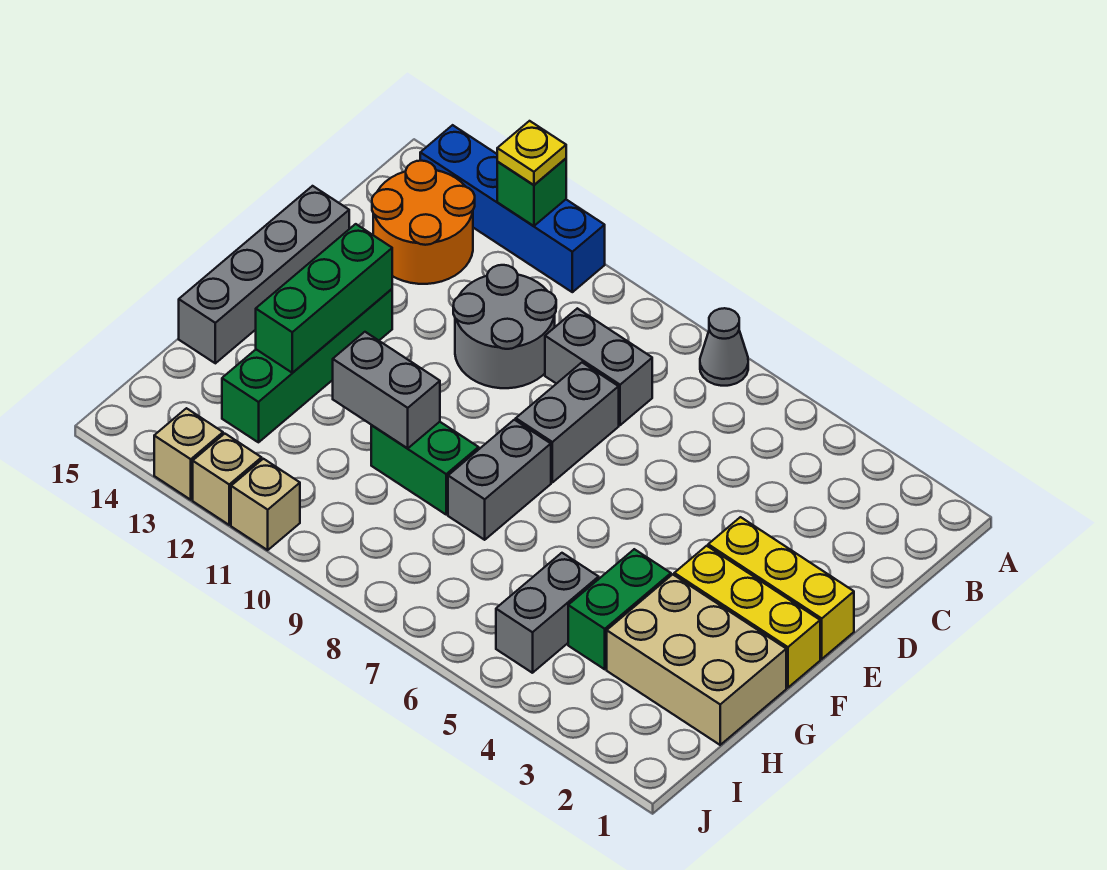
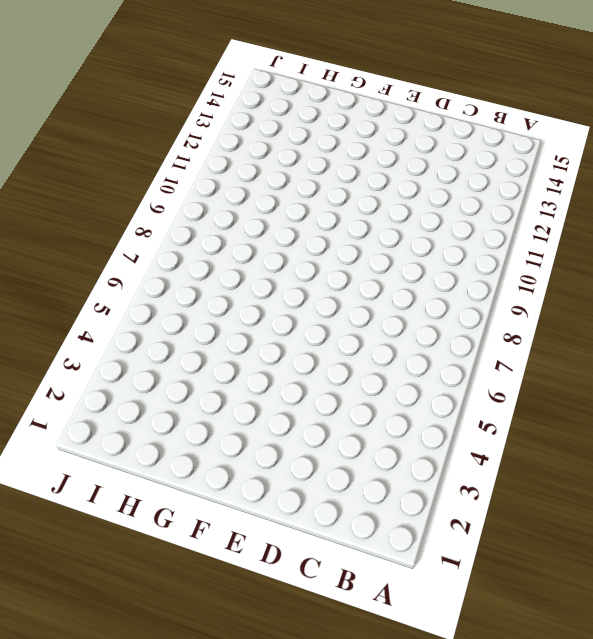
none -> grey cone A7 level 1
none -> blue brick A11:A14 level 1
none -> orange round brick B13:C14 level 1

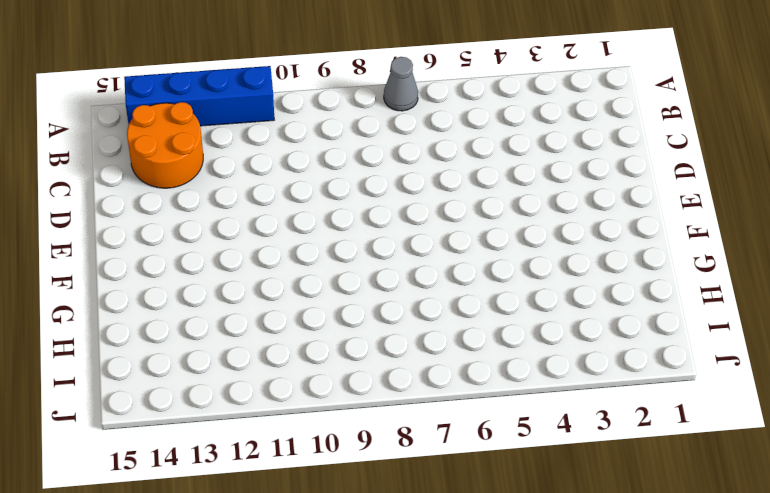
none -> grey brick C8:C9 level 1
none -> grey round brick C10:D11 level 1
none -> grey brick D8:E8 level 1

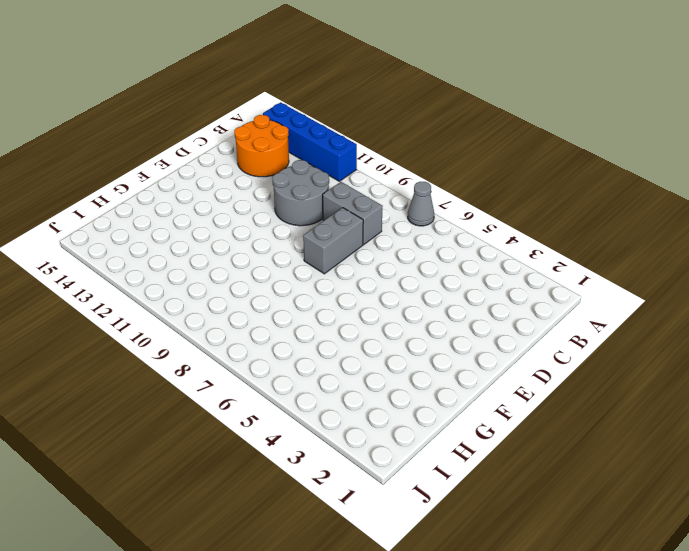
none -> grey brick D15:G15 level 1
none -> yellow brick E1:E3 level 1
none -> green brick E13:H13 level 1

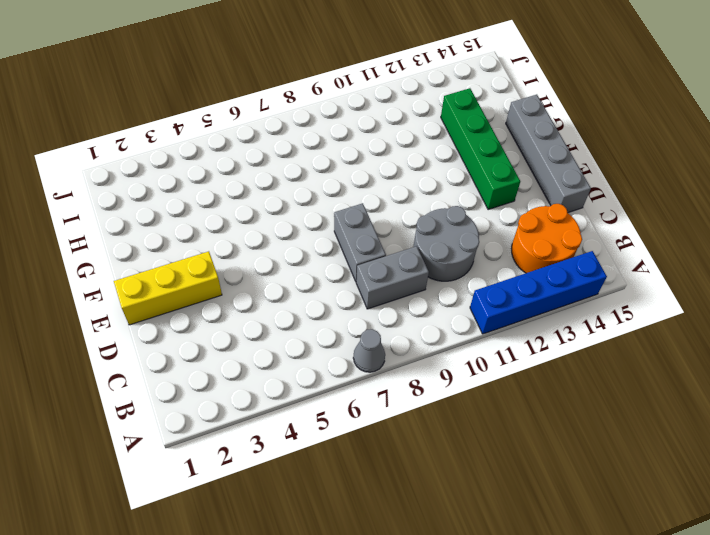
none -> yellow brick F1:F3 level 1
none -> grey brick F8:G8 level 1
none -> tan brick G1:H3 level 1

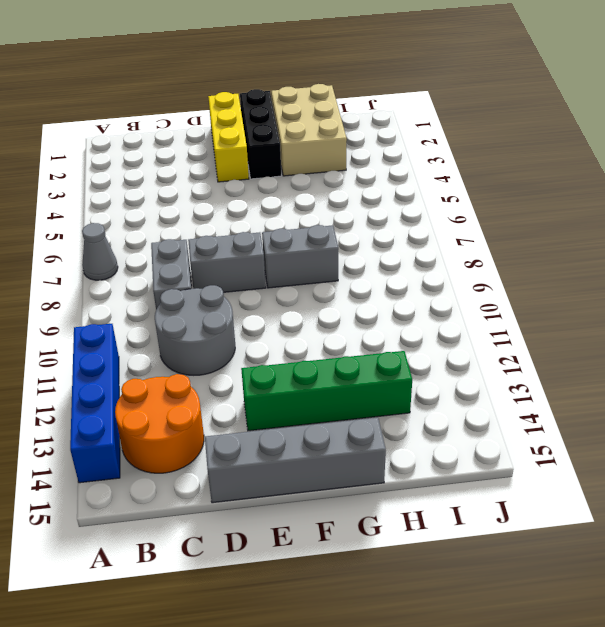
black brick F1:F3 level 1 -> yellow brick F1:F3 level 1
none -> green brick G4:H4 level 1
none -> green brick G9:G10 level 1
none -> grey brick H5:I5 level 1

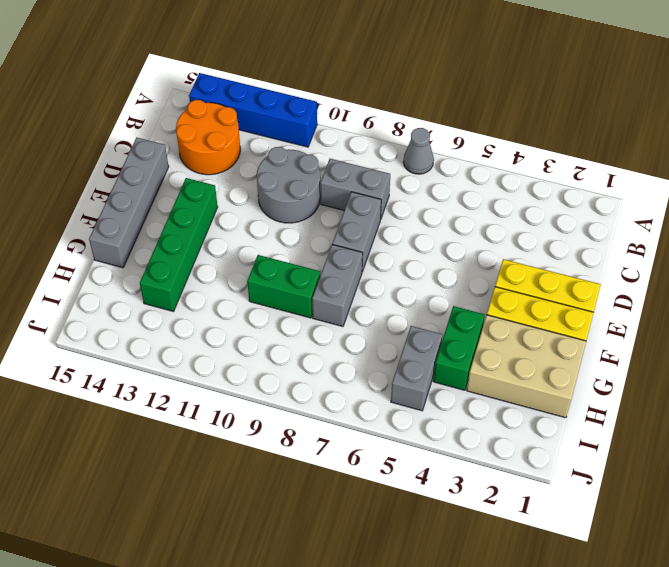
none -> tan brick J11 level 1
none -> tan brick J12 level 1
none -> tan brick J13 level 1

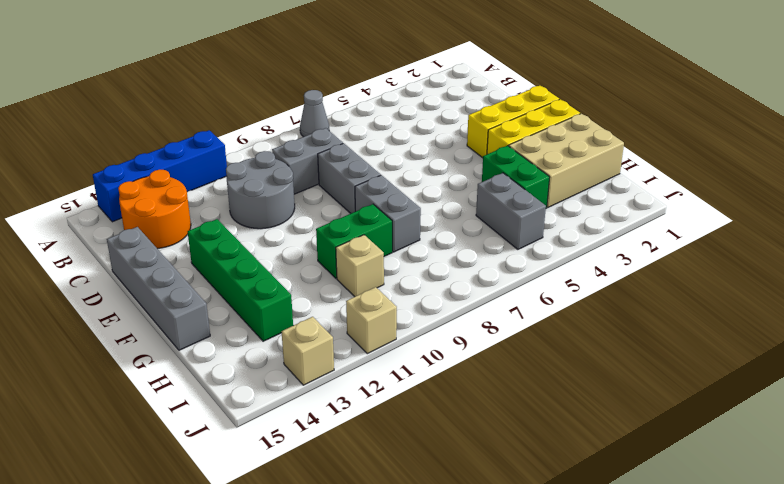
tan brick H10 level 1 -> tan brick J12 level 1
none -> green brick A12 level 2
none -> green brick E13:G13 level 2
none -> grey brick G10:G11 level 2

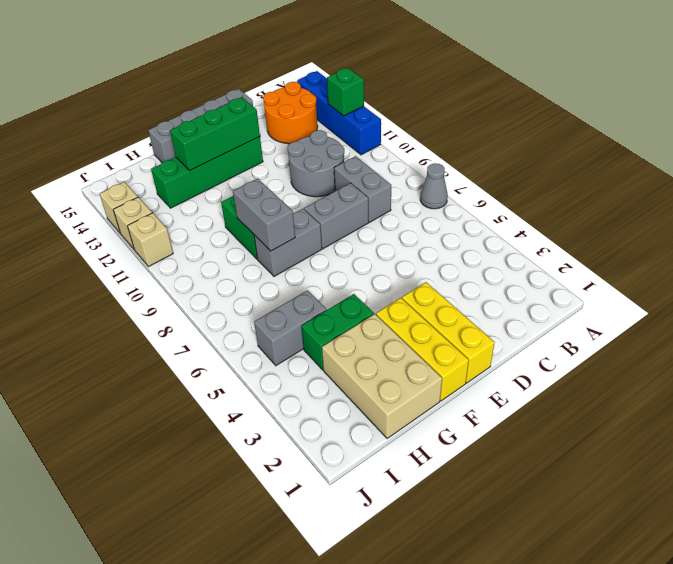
grey brick G8:G9 level 2 -> grey brick G10:G11 level 2
none -> yellow plate A12 level 3

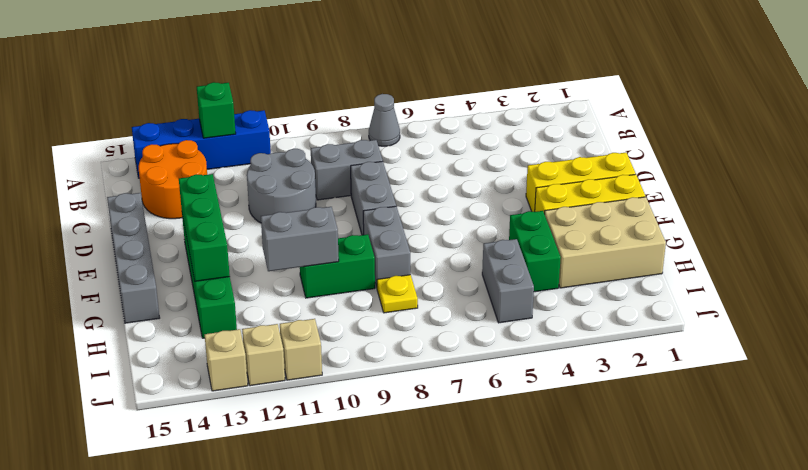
yellow plate H8 level 1 -> yellow plate A12 level 3

